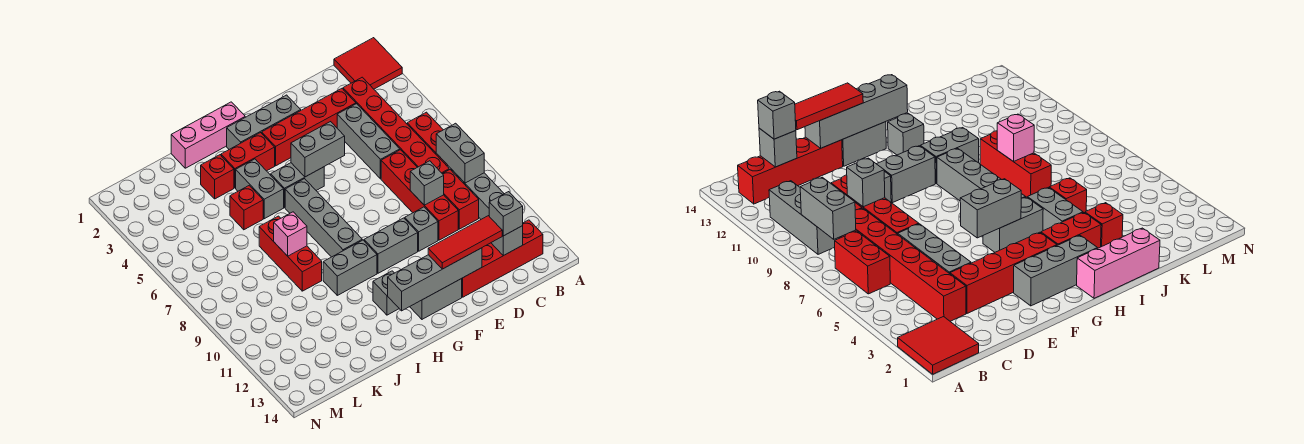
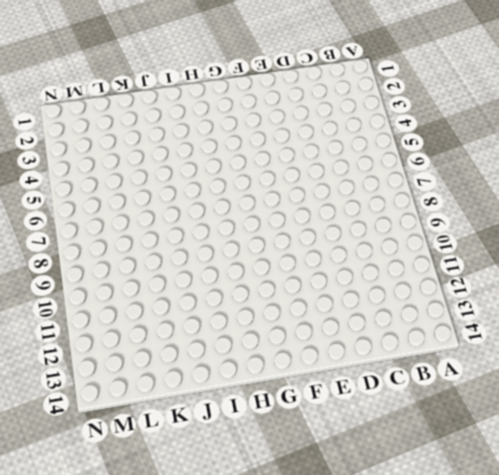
none -> red tile A1:B2 level 1
none -> red brick B6:B7 level 1
none -> grey brick B9:B11 level 1
none -> red brick B13:E13 level 1

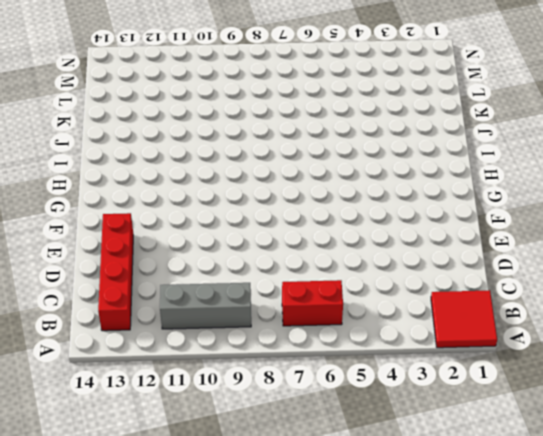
none -> red brick C3:C8 level 1
none -> red brick C9:C10 level 1
none -> red brick D3:G3 level 1
none -> grey brick D4:D6 level 1

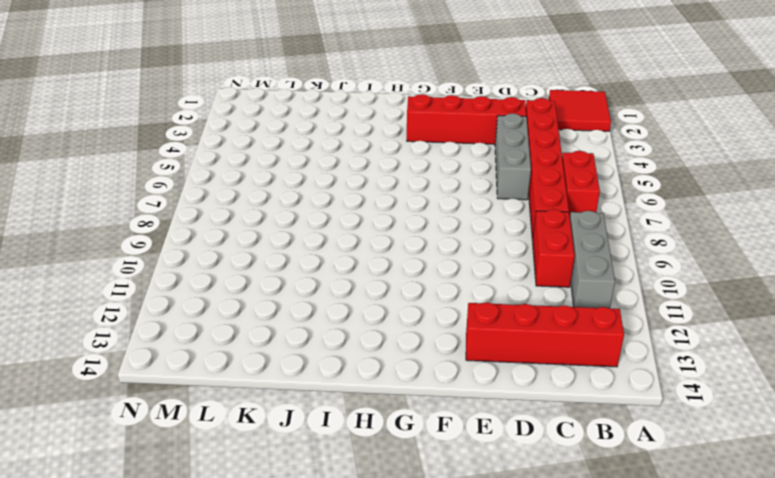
none -> red brick D7:D10 level 1
none -> grey brick E10 level 1
none -> grey brick F2:H2 level 1
none -> grey brick F10:G10 level 1

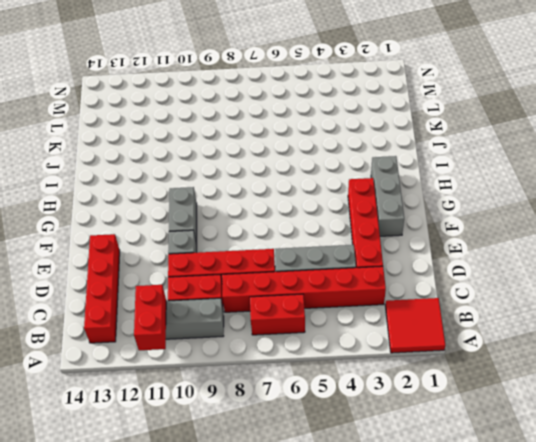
red brick A11:B11 level 2 -> red brick H3:I3 level 1
none -> grey brick F13:G13 level 1
none -> grey brick G5:H5 level 1
none -> pink brick H1:J1 level 1
none -> grey brick H6:H9 level 1

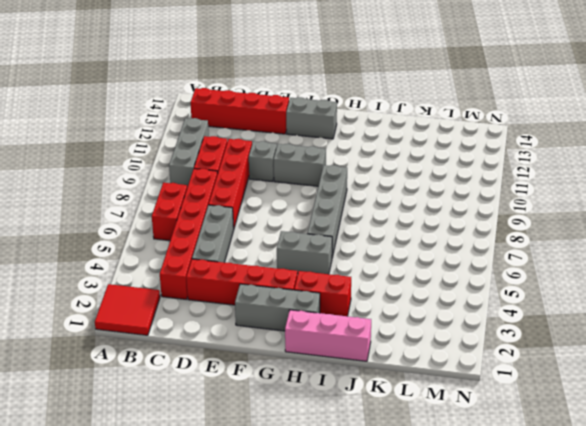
none -> grey brick H10:I10 level 1
none -> grey brick H12 level 1
none -> grey brick I4:I5 level 1
none -> red brick J3 level 1

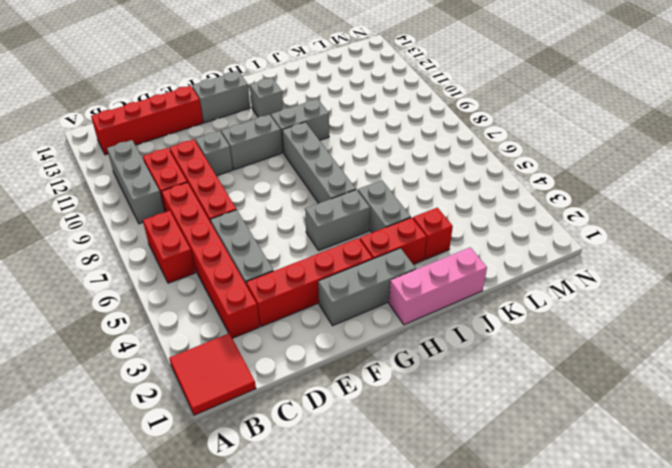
none -> red brick J5 level 1
none -> red brick J7:J9 level 1
none -> grey brick B8:B9 level 2
none -> grey brick C13 level 2

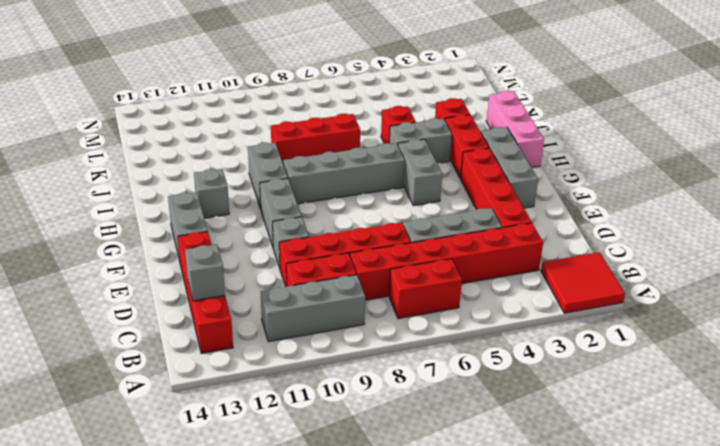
none -> grey brick B8:B9 level 2
none -> grey brick D9 level 2
none -> grey brick E13:H13 level 2
none -> grey brick F5:G5 level 2

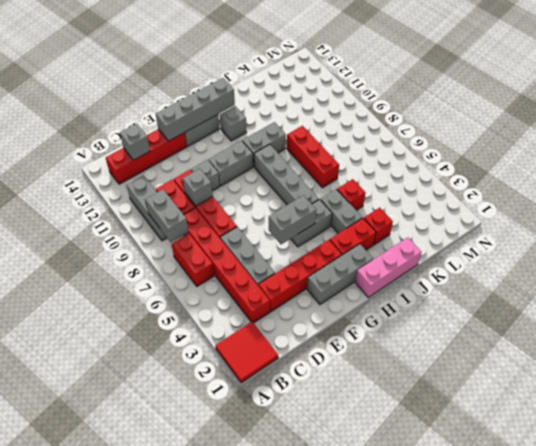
none -> pink brick J8 level 2
none -> grey brick C13 level 3
none -> red tile D13:F13 level 3

